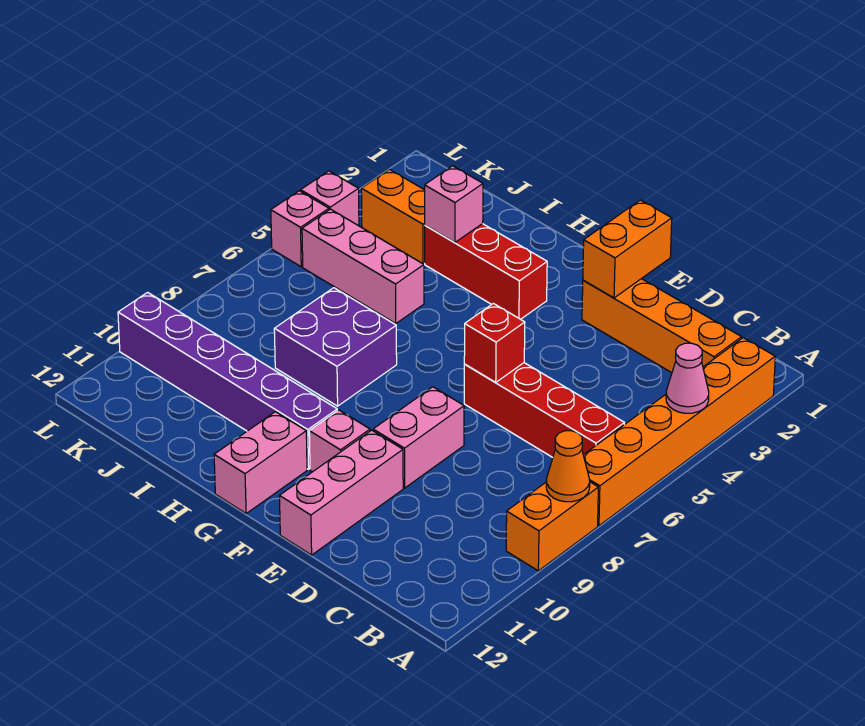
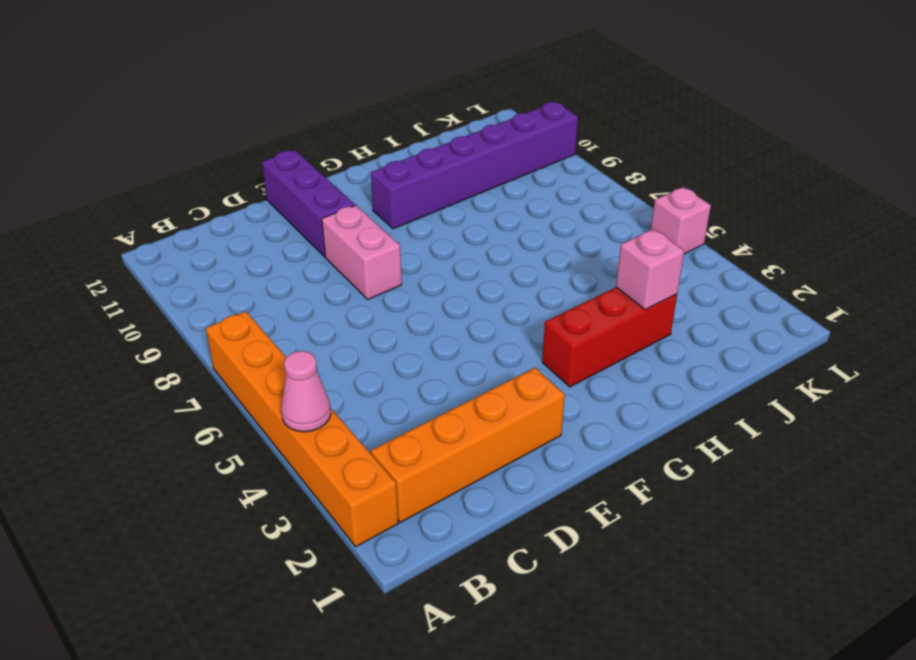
purple brick E10:E12 level 1 -> pink brick E10:E12 level 1
none -> orange brick A8:A9 level 1
none -> red brick B6:E6 level 1
none -> pink brick F10 level 1

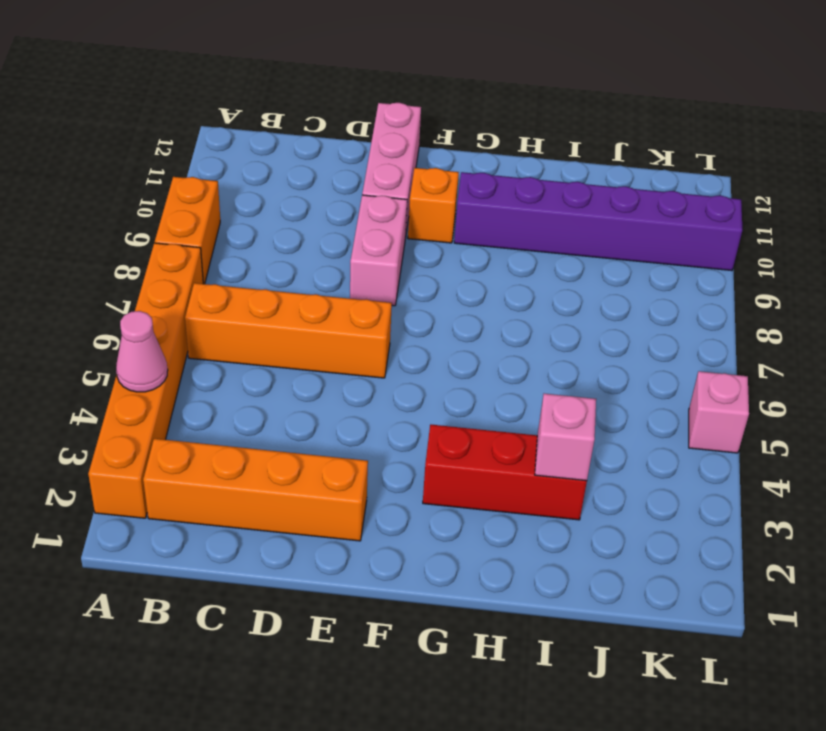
orange brick B6:E6 level 1 -> red brick B6:E6 level 1
orange brick F10 level 1 -> pink brick F10 level 1
none -> pink brick G11:G12 level 1
none -> purple brick H7:I8 level 1
none -> pink brick I5:K5 level 1

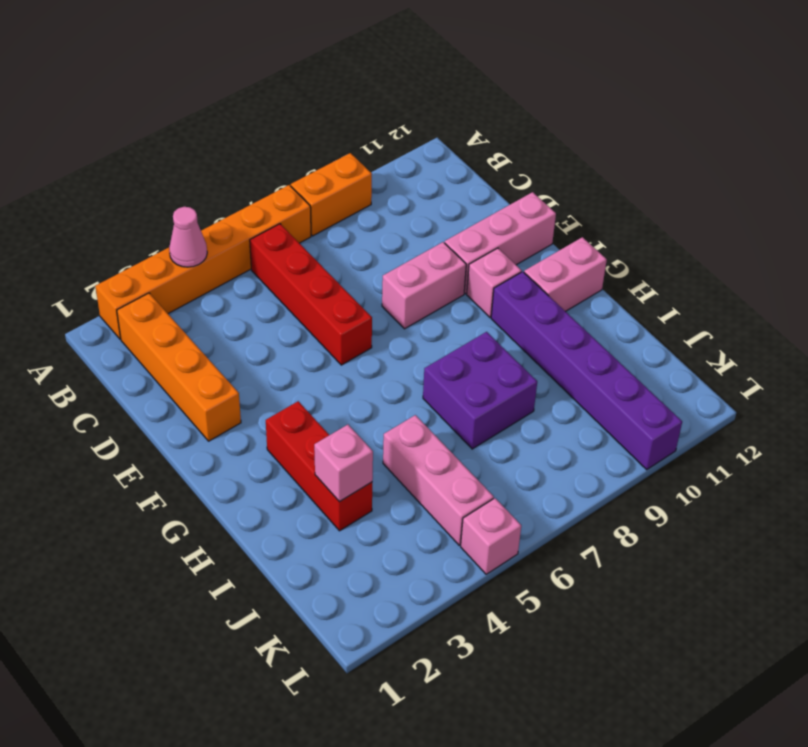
none -> orange brick J3:K3 level 1
none -> pink brick L4 level 1
none -> orange cone A8 level 2

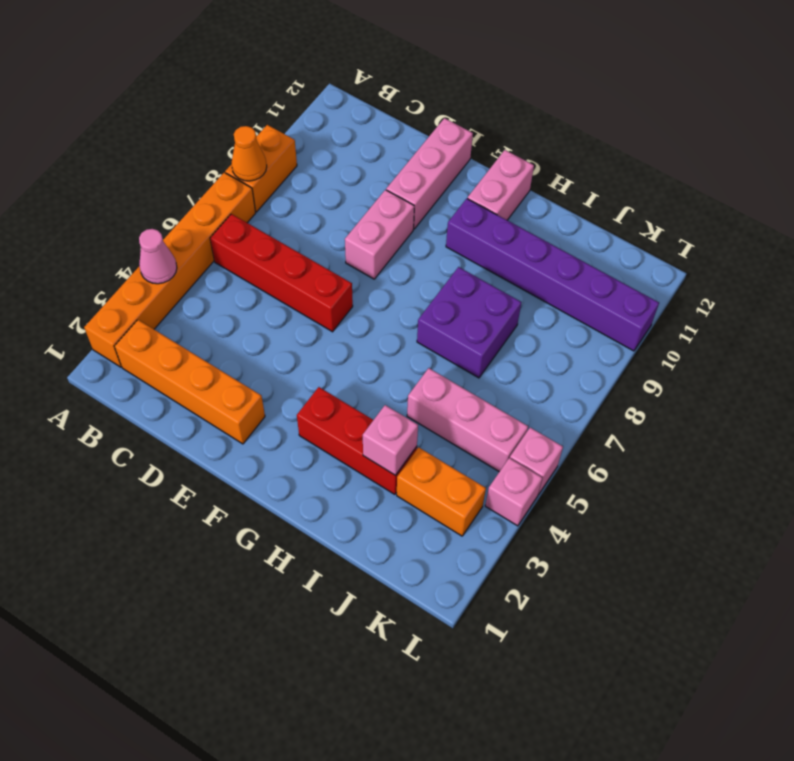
none -> pink brick F10 level 1
none -> orange brick E1:E2 level 2
none -> red brick E6 level 2

